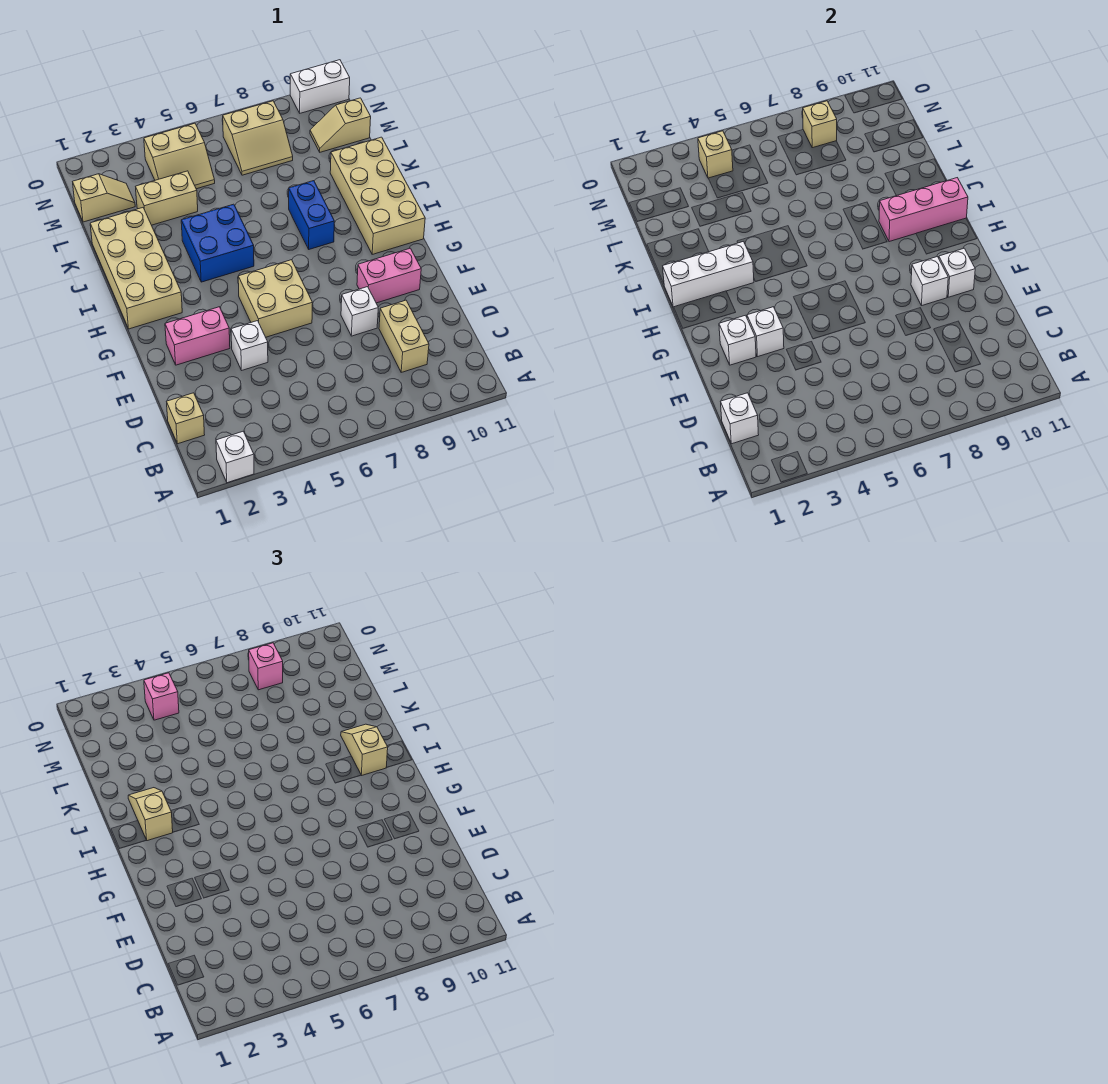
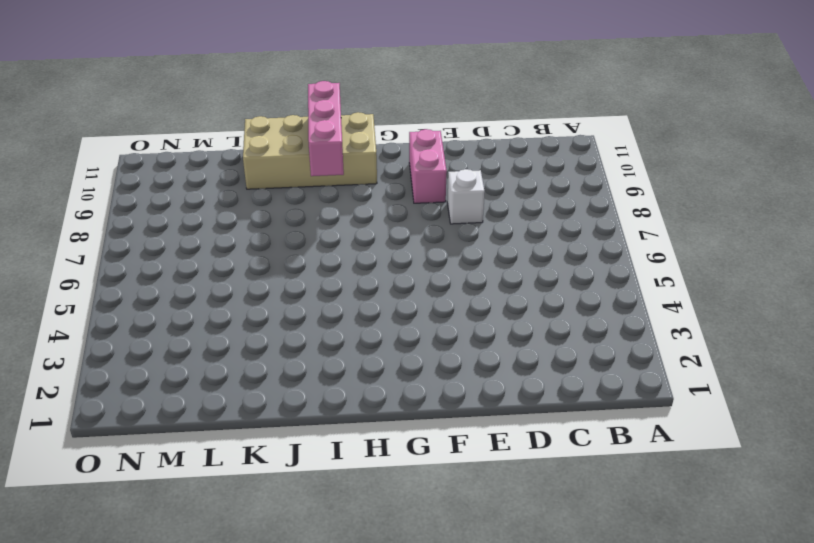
none -> white brick A2 level 1
none -> tan brick C1 level 1
none -> tan brick C9:D9 level 1
none -> white brick E4 level 1

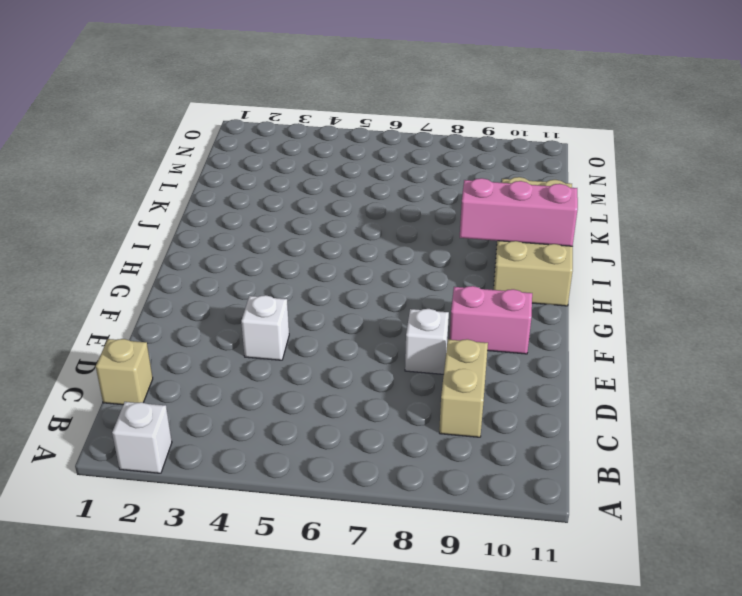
none -> pink brick F2:F3 level 1
none -> tan brick F5:G6 level 1
none -> tan brick H1:K2 level 1
none -> blue brick I4:J5 level 1

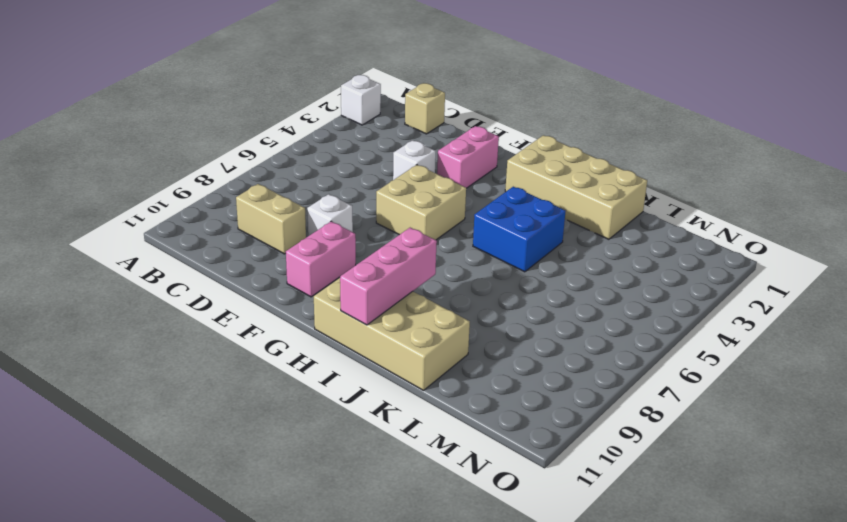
none -> blue brick I8:J8 level 1
none -> tan brick L3:L4 level 1
none -> tan slope M1:M2 level 1 top 1
none -> tan slope M4:N5 level 1 top N

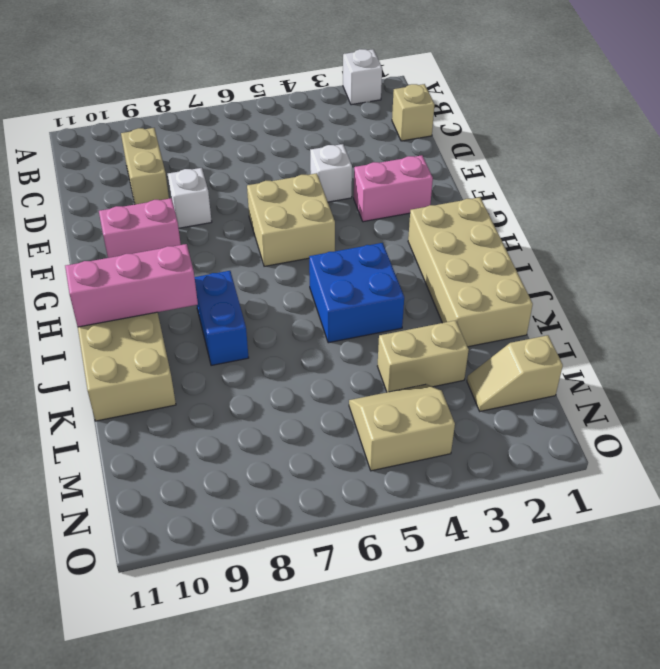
none -> tan slope M7:N8 level 1 top N
none -> tan slope M10:M11 level 1 top 11
none -> white brick O10:O11 level 1
none -> white brick C1 level 2

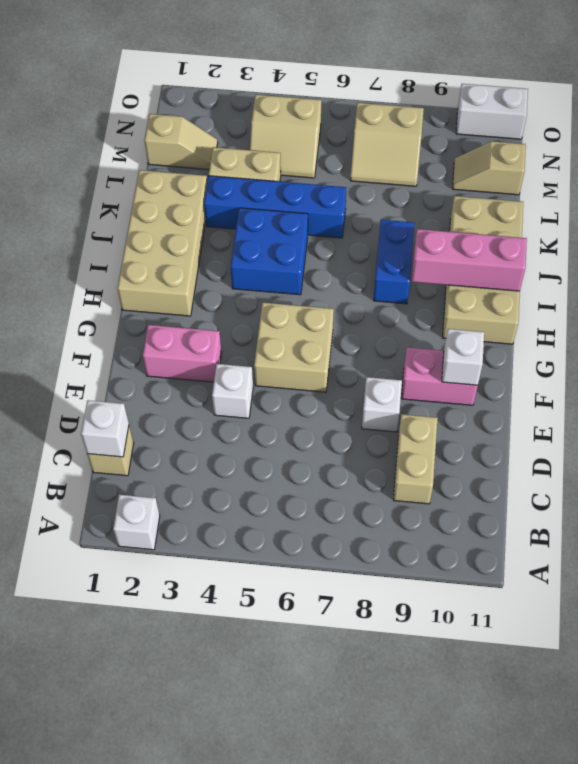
blue brick K3:K6 level 1 -> none
none -> white brick F2 level 2
none -> white brick F3 level 2
none -> white brick F9 level 2
none -> white brick I1:I3 level 2

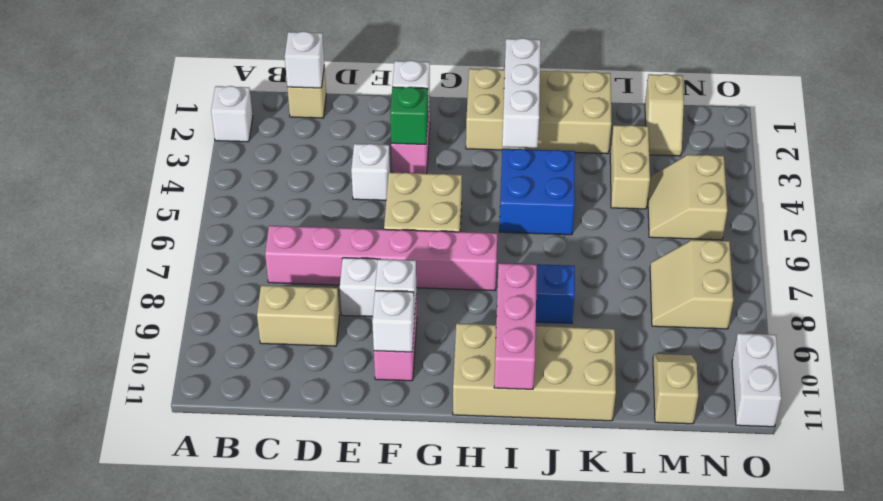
pink brick C7:H7 level 1 -> none
green brick F3 level 2 -> white brick F3 level 2
none -> tan brick N4 level 2
none -> tan brick N8 level 2
none -> tan slope I2:J2 level 3 top I
none -> tan slope I10:J10 level 3 top I

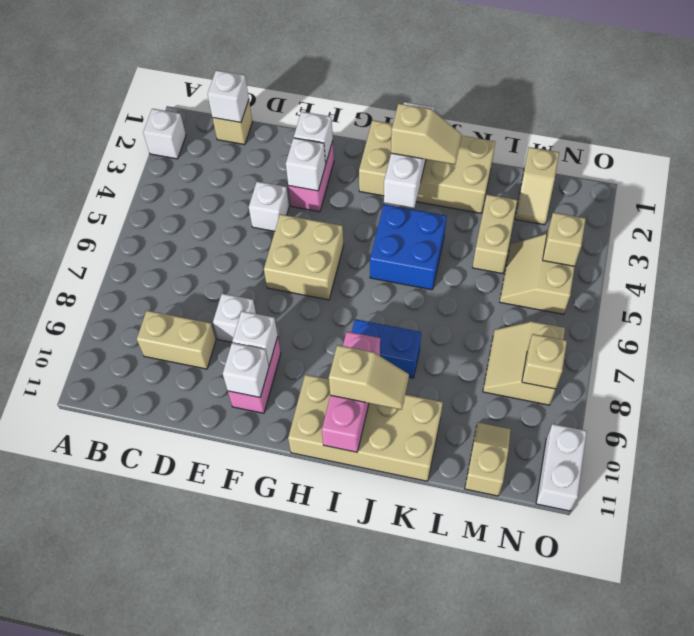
none -> pink brick N4 level 3
none -> pink brick N8 level 3

